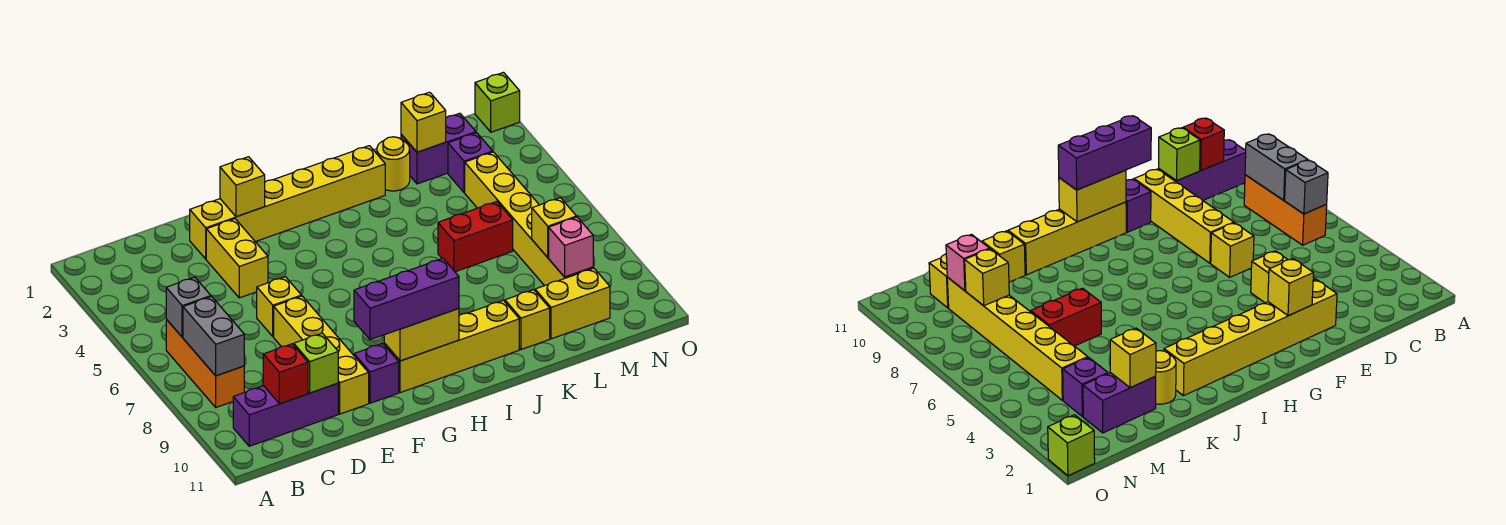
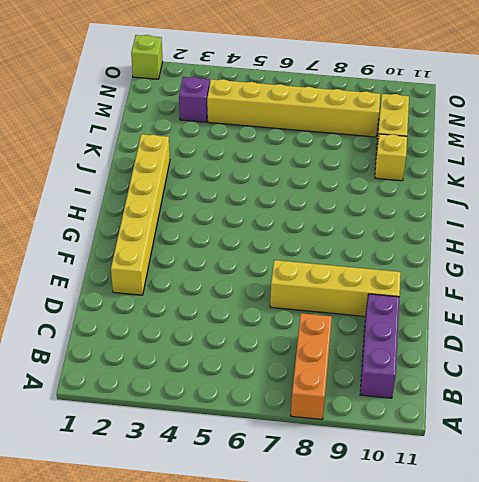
orange brick A8:C8 level 1 -> orange brick B6:B8 level 1
none -> yellow brick E3:E4 level 1
none -> yellow brick E6 level 1
none -> purple brick F10 level 1

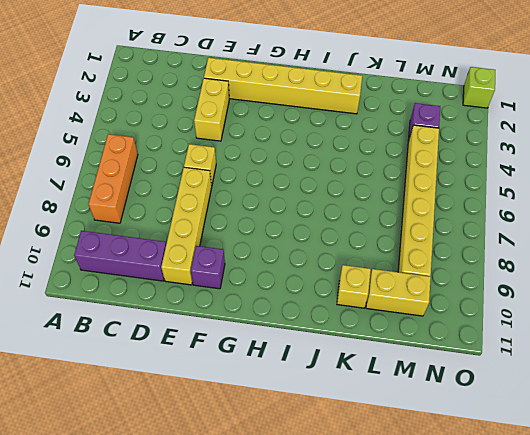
none -> yellow brick G10:J10 level 1
none -> yellow round brick K2 level 1
none -> red brick K6:L6 level 1

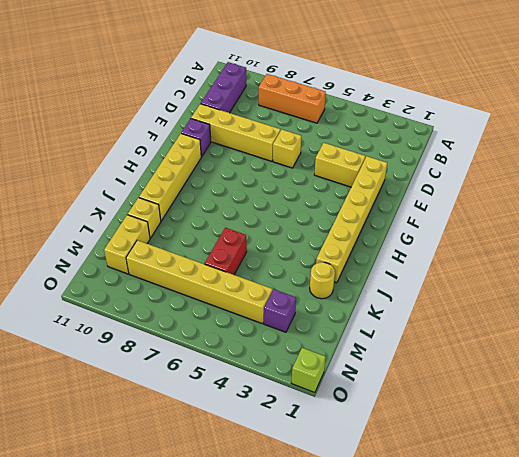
none -> purple brick L2:M2 level 1
none -> grey brick B6 level 2
none -> grey brick B7:B8 level 2

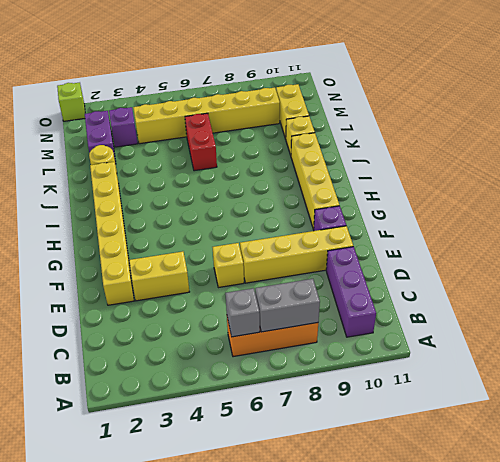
none -> red brick C10 level 2
none -> lime brick D10 level 2
none -> yellow brick F2 level 2

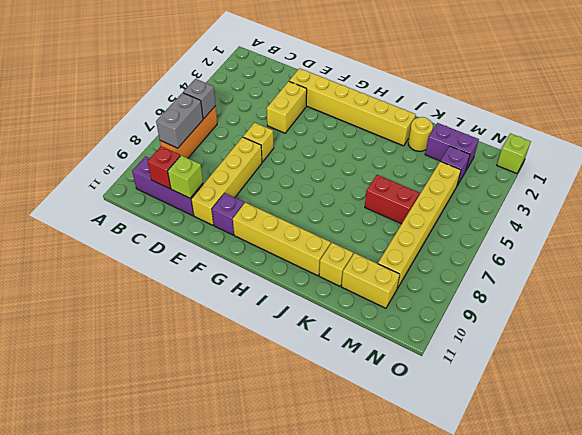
none -> yellow brick F2 level 2
none -> yellow brick G10:H10 level 2
none -> yellow brick L2 level 2

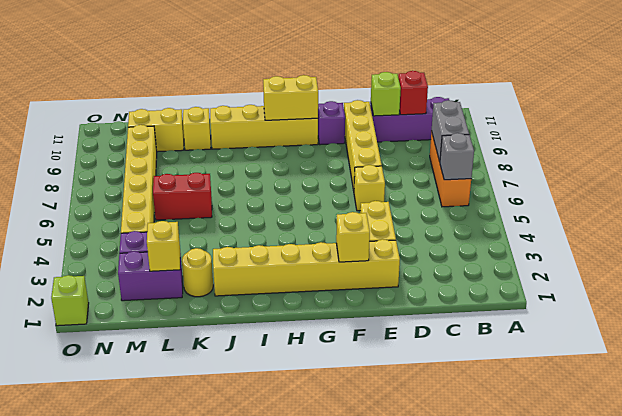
none -> yellow brick M8 level 2
none -> pink brick M9 level 2
none -> purple brick F10:H10 level 3

